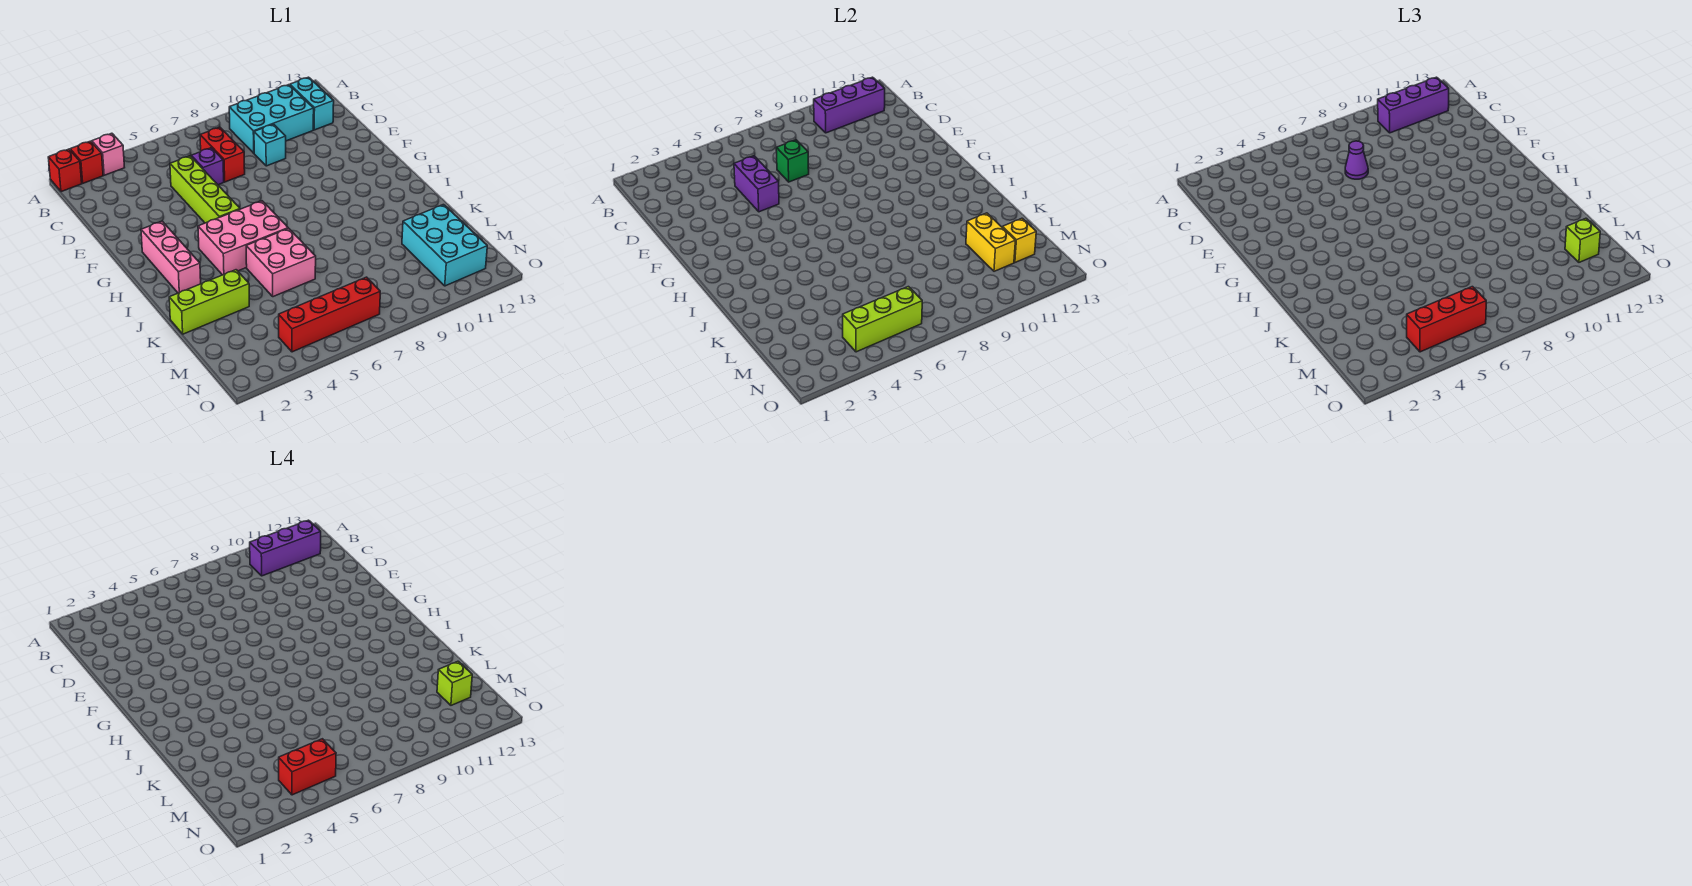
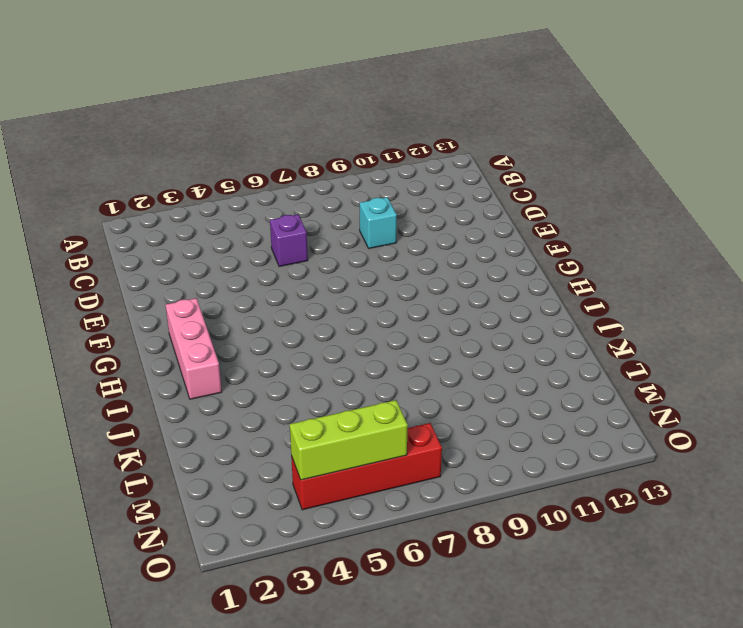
none -> red brick A1 level 1
none -> red brick A2 level 1
none -> pink brick A3 level 1

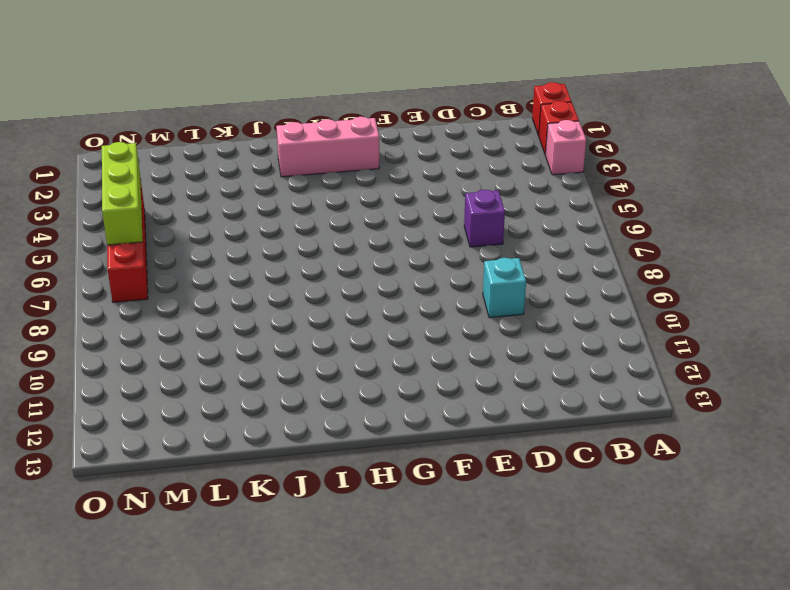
none -> cyan brick B9:C11 level 1
none -> cyan brick B12:C12 level 1
none -> red brick C7:D7 level 1

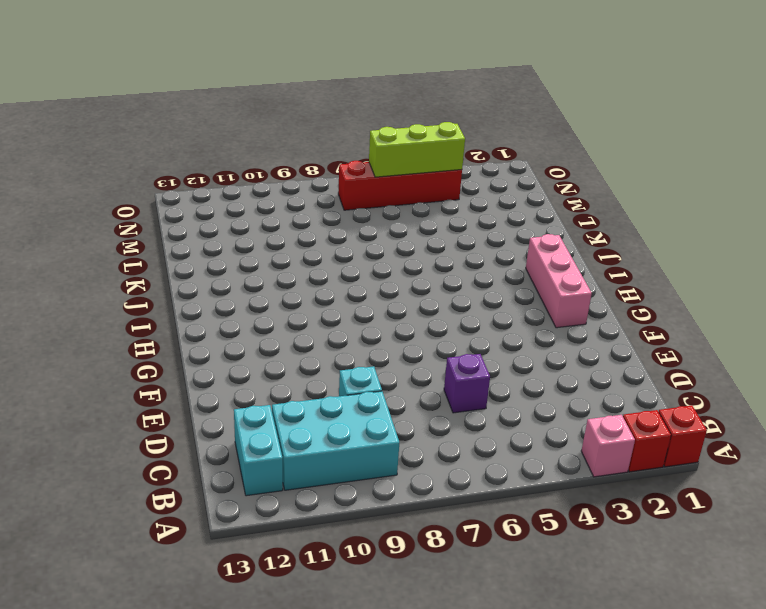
none -> red brick C7:D7 level 1
none -> lime brick D5:G5 level 1
none -> pink brick H4:I6 level 1

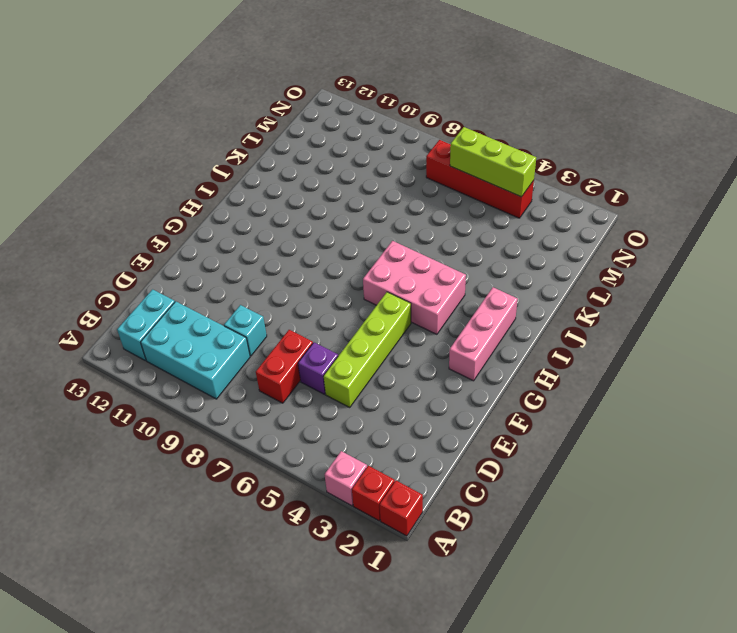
none -> pink brick J5:K6 level 1
none -> lime brick K1:K3 level 1
none -> cyan brick L11:N12 level 1

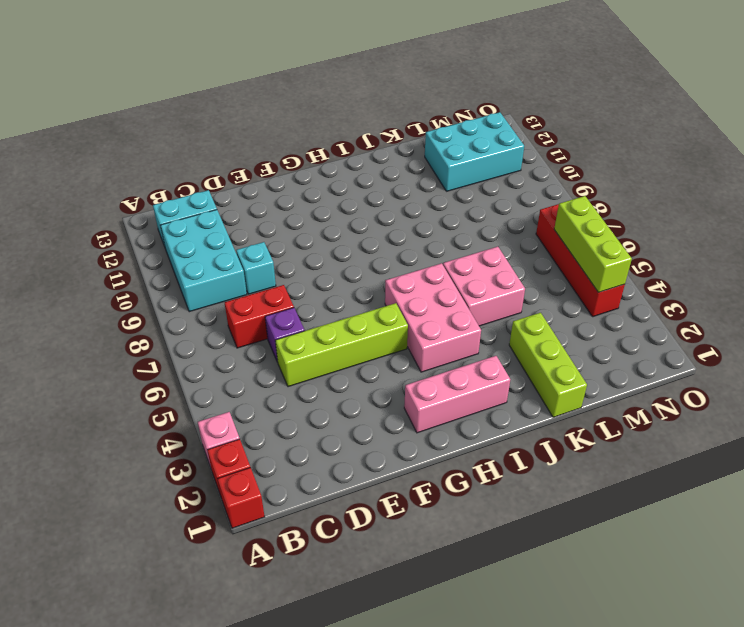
none -> purple brick B10:B12 level 2
none -> purple brick D5:E5 level 2
none -> green brick D7 level 2

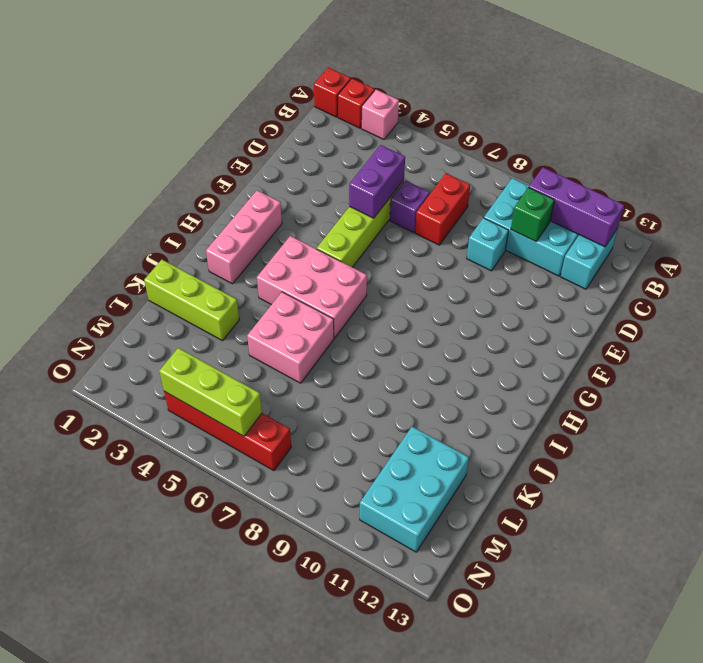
green brick C10 level 2 -> green brick D7 level 2
none -> yellow brick L11:M11 level 2
none -> yellow brick M12 level 2
none -> purple brick B10:B12 level 3

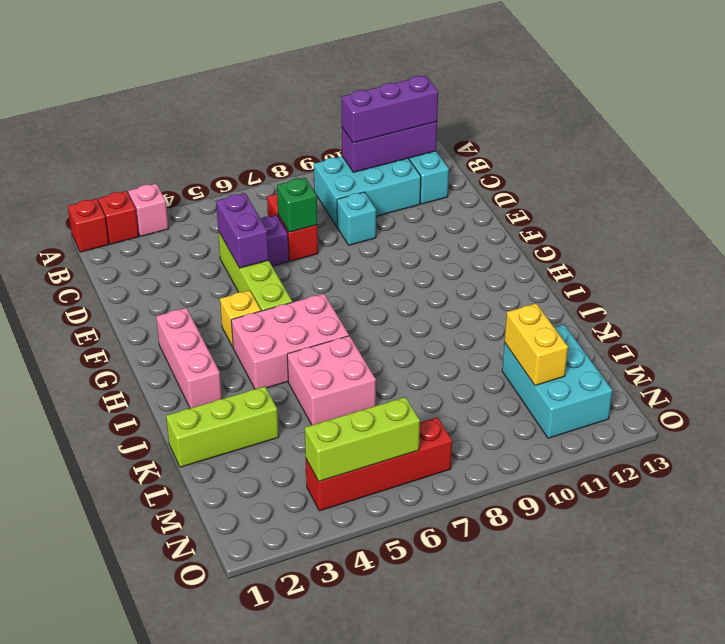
yellow brick G4 level 1 -> yellow brick M12 level 2
none -> purple cone D7 level 3
none -> lime brick M12 level 3
none -> red brick N4:N6 level 3

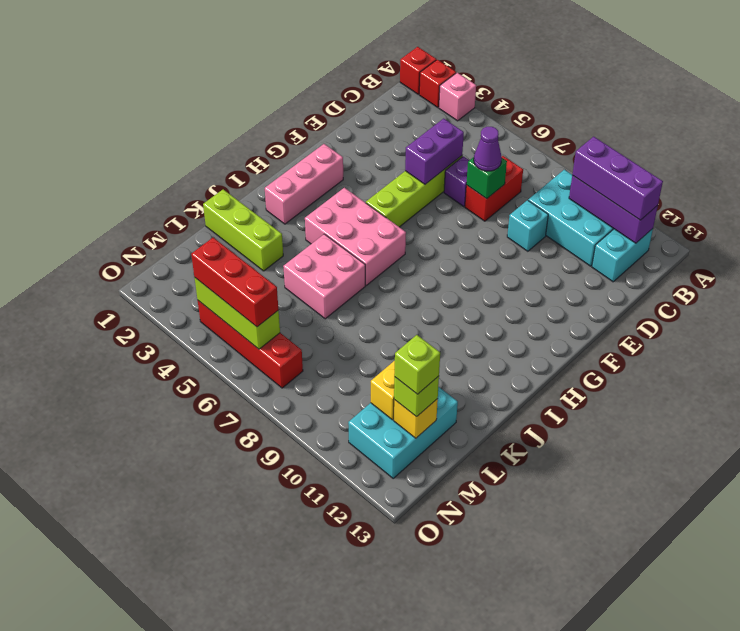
none -> purple brick B10:B12 level 4
none -> red brick N4:N5 level 4

